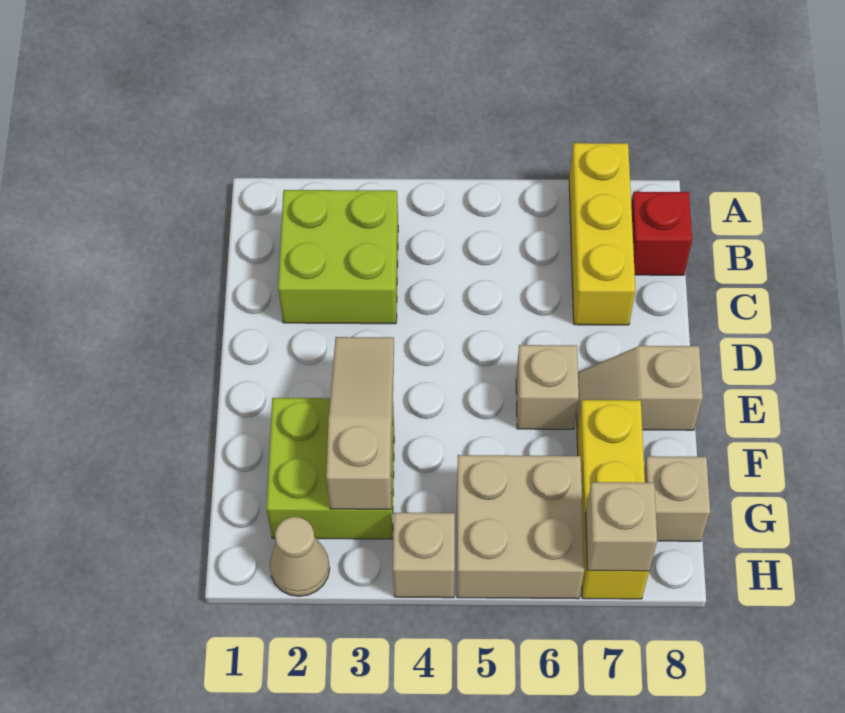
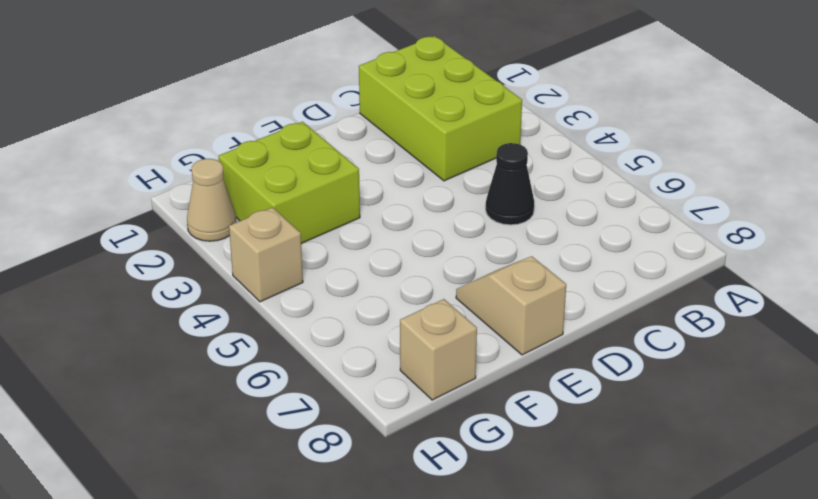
lime brick B1:C3 level 1 -> lime brick B2:C3 level 1
black cone C5 level 1 -> none
none -> yellow brick A7:C7 level 1
none -> red brick B8 level 1
none -> tan brick E6 level 1

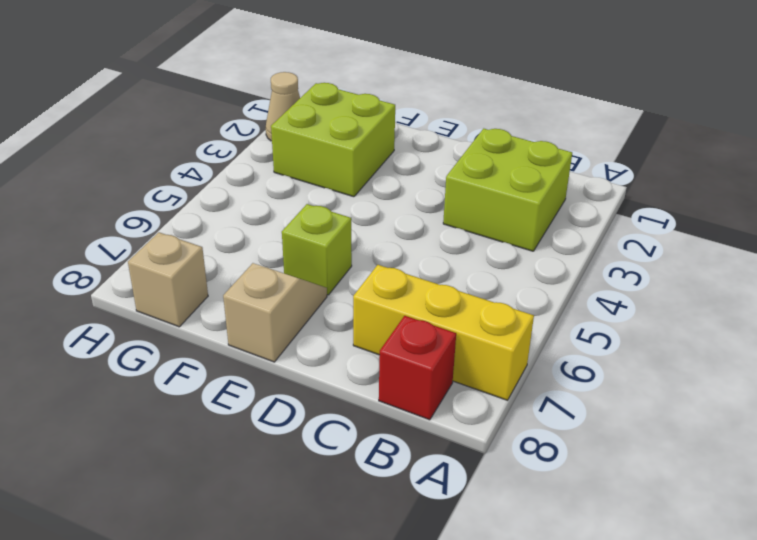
lime brick E6 level 1 -> tan brick E6 level 1
none -> yellow brick F7:H7 level 1
none -> tan brick G5:H6 level 1
none -> tan brick H4 level 1

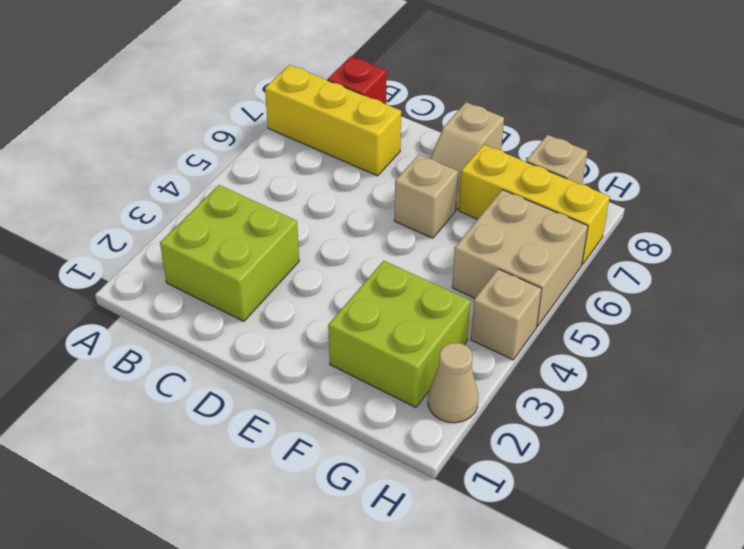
none -> tan slope E3:G3 level 2 top G
none -> tan brick H7 level 2

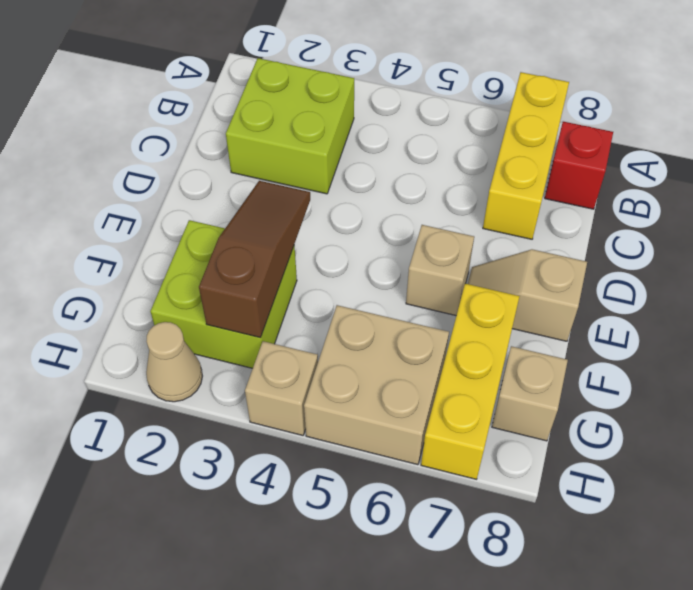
brown slope E3:G3 level 2 top G -> tan slope E3:G3 level 2 top G
none -> tan brick H7 level 2

